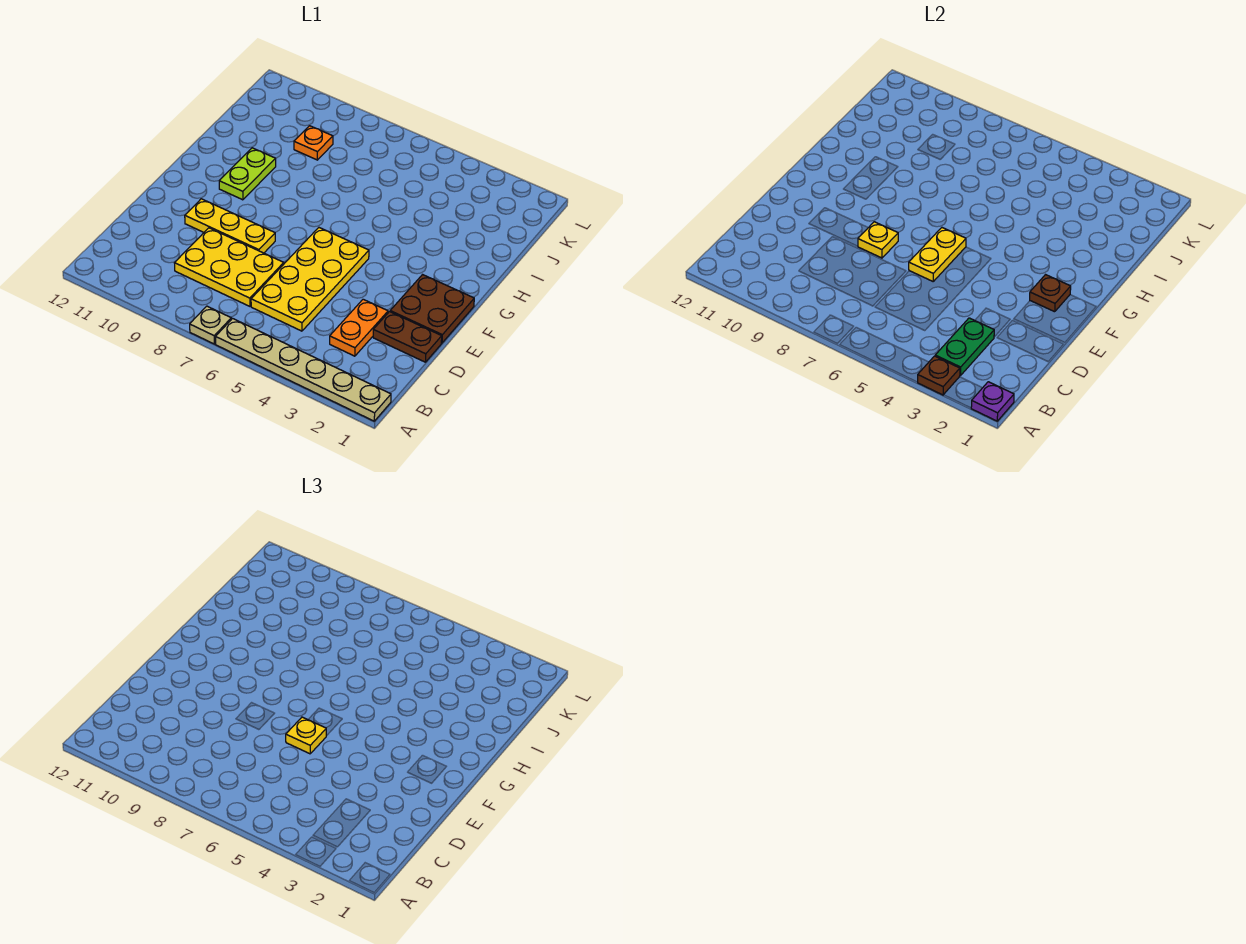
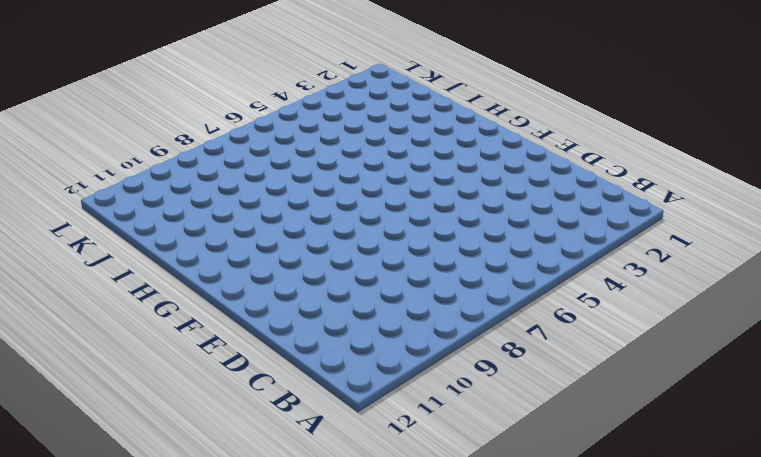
none -> tan plate A1:A6 level 1
none -> tan plate A7 level 1
none -> orange plate C3:D3 level 1

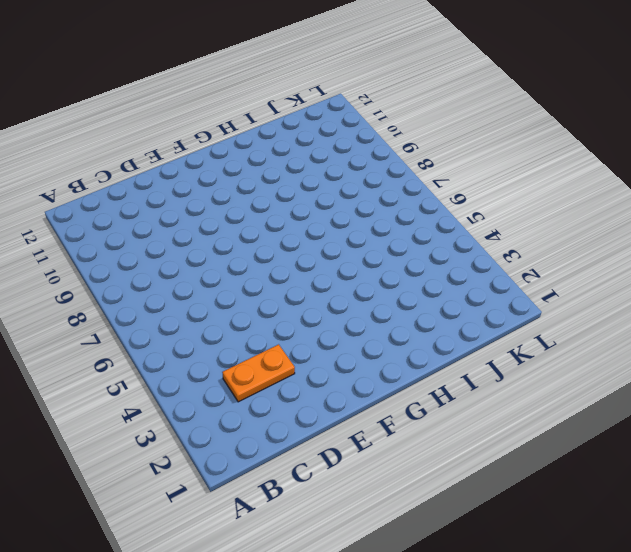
none -> tan plate A1:A6 level 1
none -> tan plate A7 level 1
none -> yellow plate C5:F6 level 1

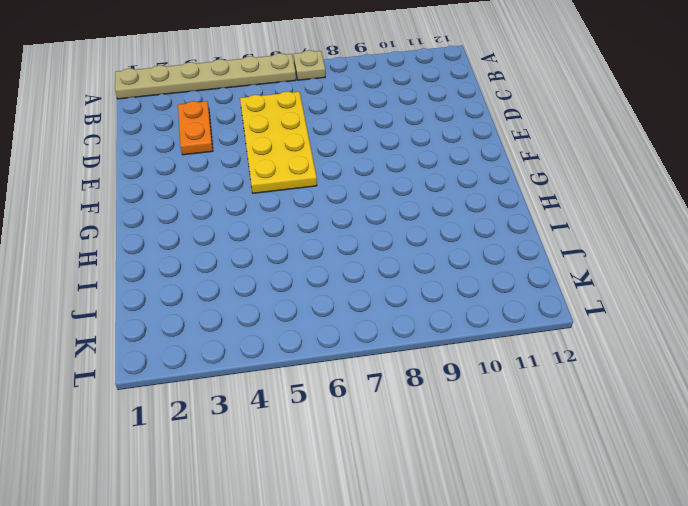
none -> yellow plate C7:D9 level 1
none -> brown plate D1:D2 level 1
none -> brown plate E1:F2 level 1

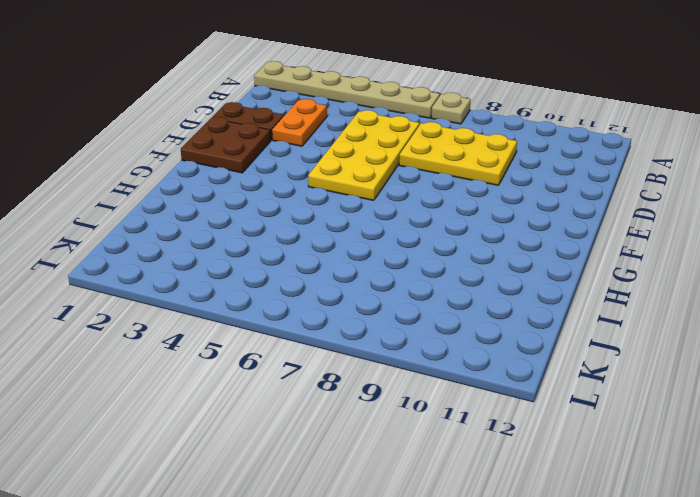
none -> yellow plate E8:E10 level 1
none -> lime plate G10:H10 level 1
none -> orange plate J9 level 1

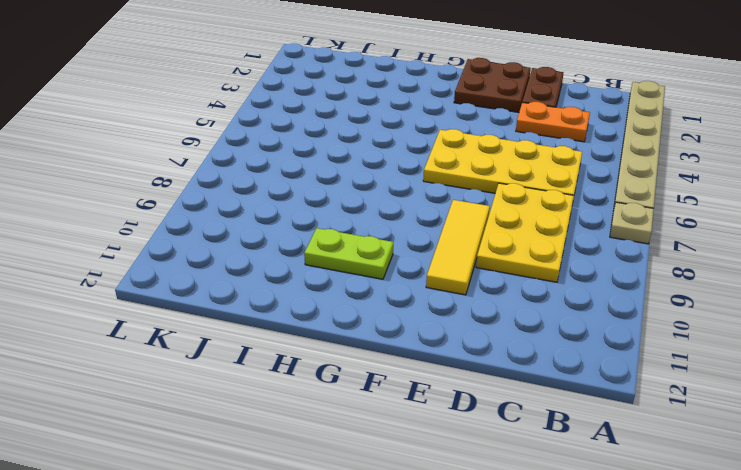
yellow tile E8:E10 level 1 -> yellow plate E8:E10 level 1
none -> orange plate J9 level 1
none -> purple plate A1 level 2
none -> brown plate A3 level 2

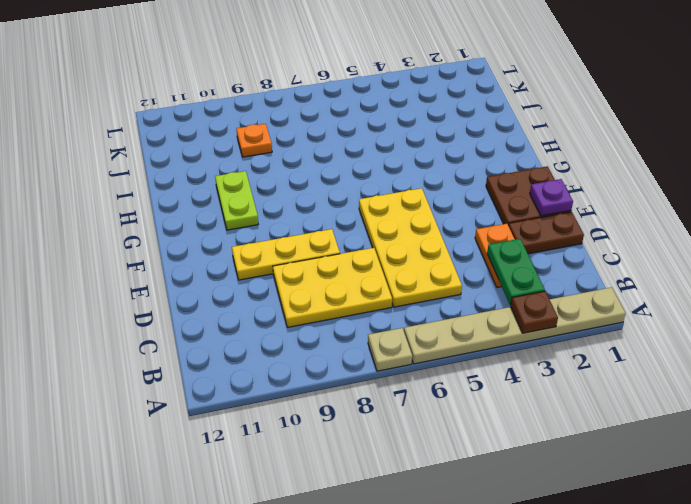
purple plate E1 level 2 -> purple plate A1 level 2
none -> yellow plate E6:F6 level 2
none -> yellow plate E8 level 2
none -> brown plate F2 level 2

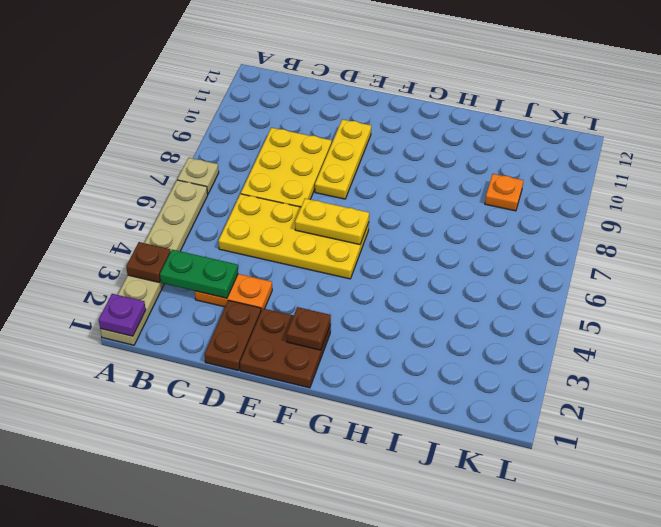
none -> lime plate G10:H10 level 1
none -> yellow plate E8 level 2
none -> yellow plate E6 level 3

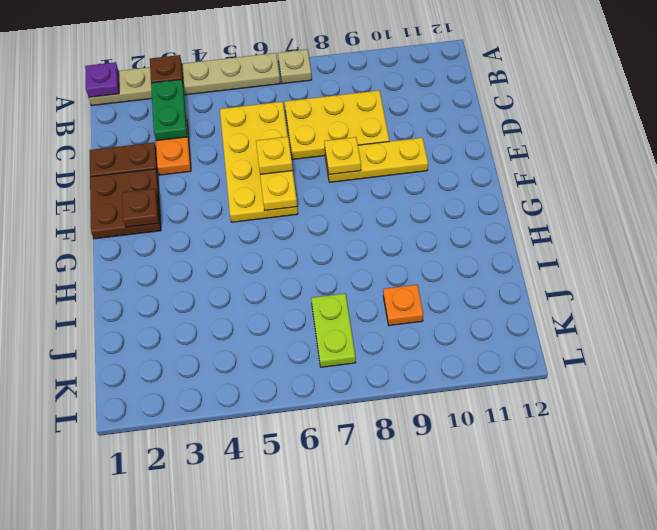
lime plate J7:K7 level 1 -> lime plate G10:H10 level 1

